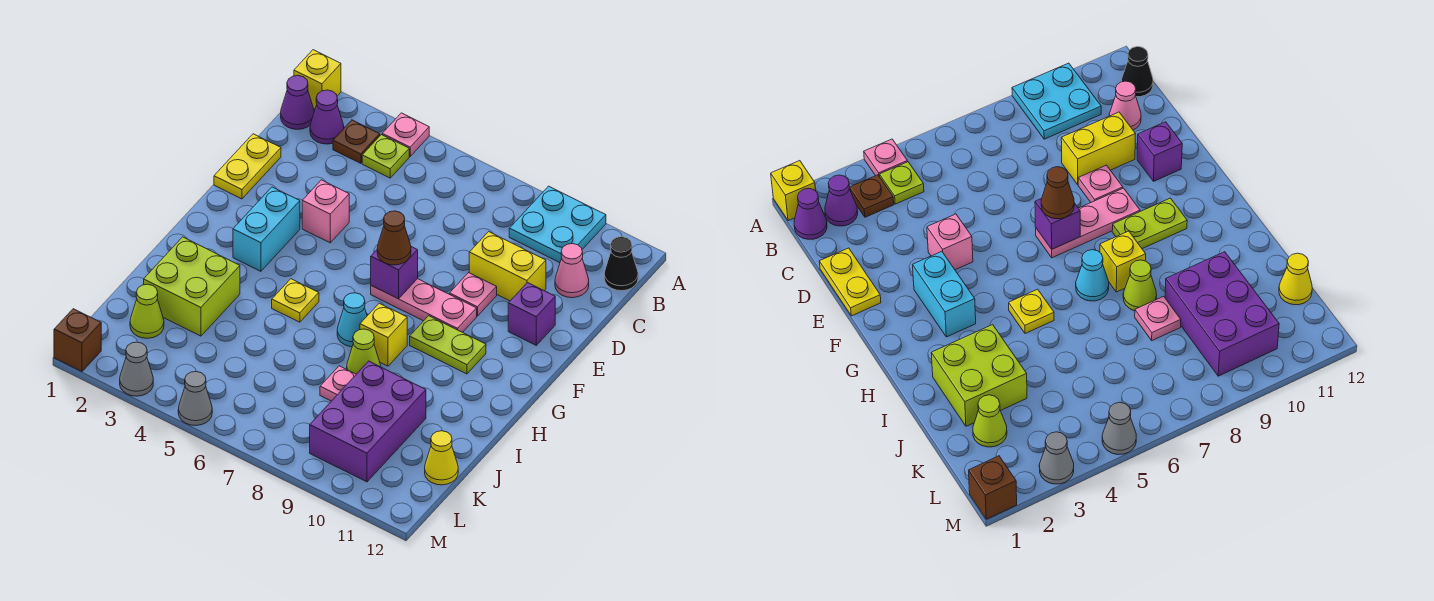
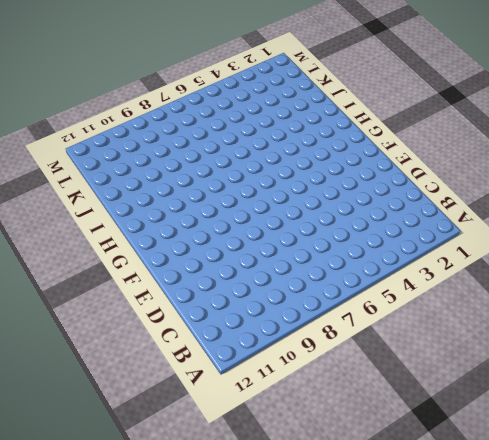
none -> yellow brick A1 level 1
none -> pink plate A4 level 1
none -> cyan plate A9:B10 level 1
none -> purple cone B1 level 1

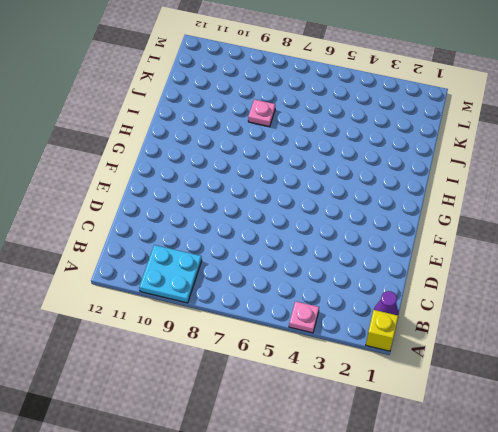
none -> purple cone B2 level 1
none -> brown plate B3 level 1
none -> lime plate B4 level 1
none -> black cone B12 level 1

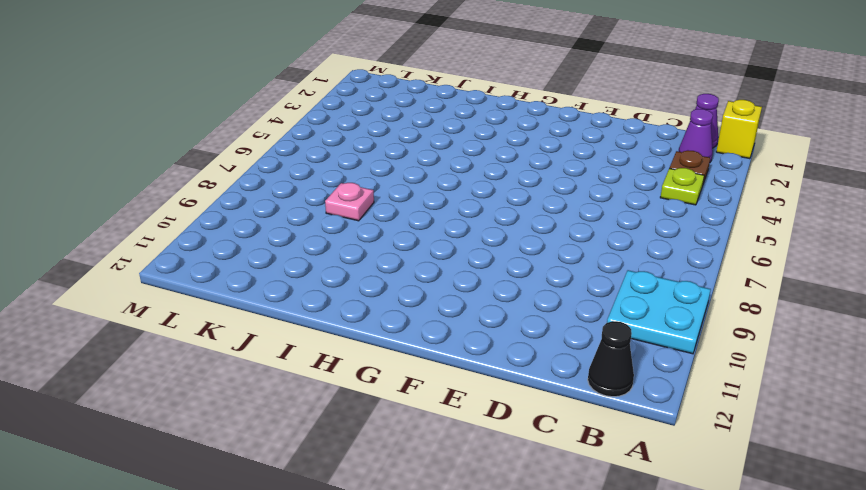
none -> pink plate A4 level 1
none -> pink cone C11 level 1
none -> yellow plate D1:E1 level 1
none -> yellow brick D9:D10 level 1

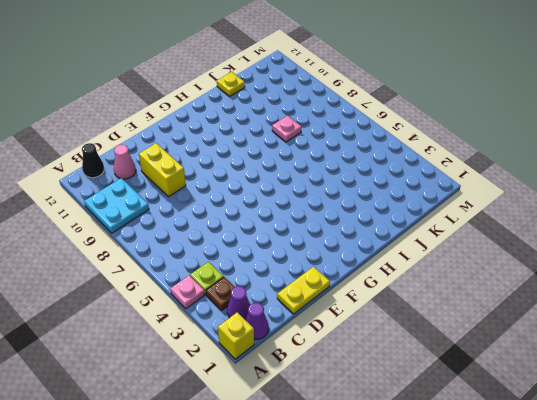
yellow plate J12 level 1 -> yellow plate H5 level 1
none -> pink brick E4 level 1
none -> pink plate E9 level 1
none -> purple brick E11 level 1
none -> cyan brick F3:G3 level 1

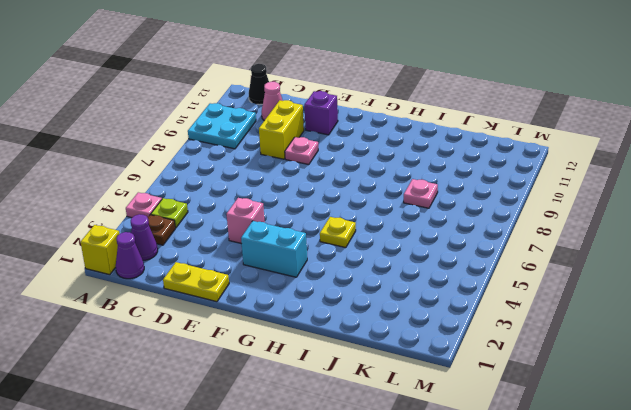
none -> pink plate F7:F9 level 1
none -> lime plate G9:G10 level 1
none -> cyan cone H7 level 1
none -> yellow brick H8 level 1

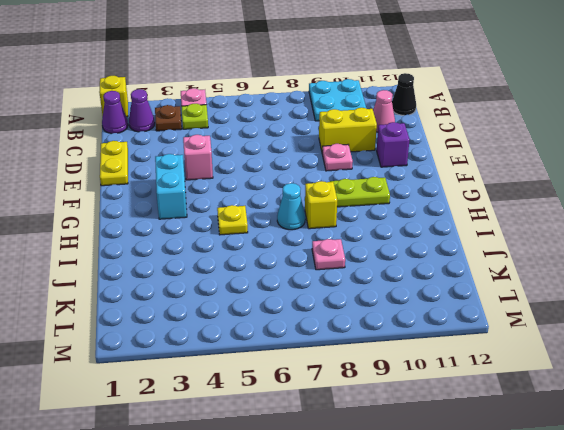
none -> pink plate F7:F9 level 1
none -> lime brick I2:J3 level 1
none -> lime cone I8 level 1
none -> purple brick J9:L10 level 1

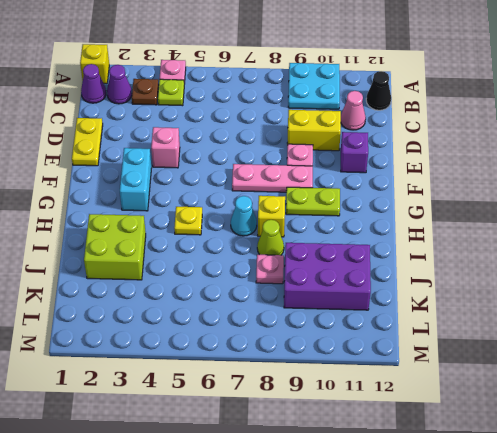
purple brick J9:K11 level 1 -> purple brick J9:L10 level 1
none -> lime cone K2 level 1
none -> yellow cone K12 level 1
none -> brown brick M1 level 1
none -> grey cone M3 level 1

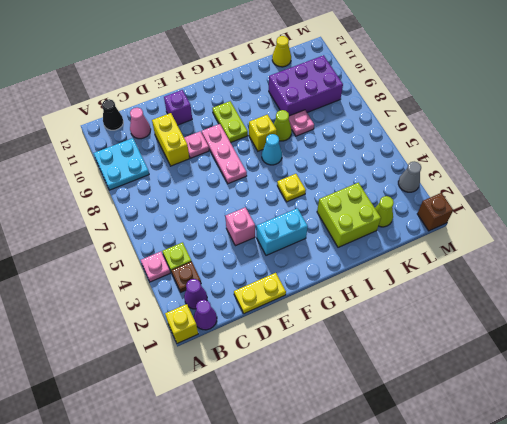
none -> grey cone M5 level 1
none -> purple brick F7 level 2
none -> brown cone F7 level 3

